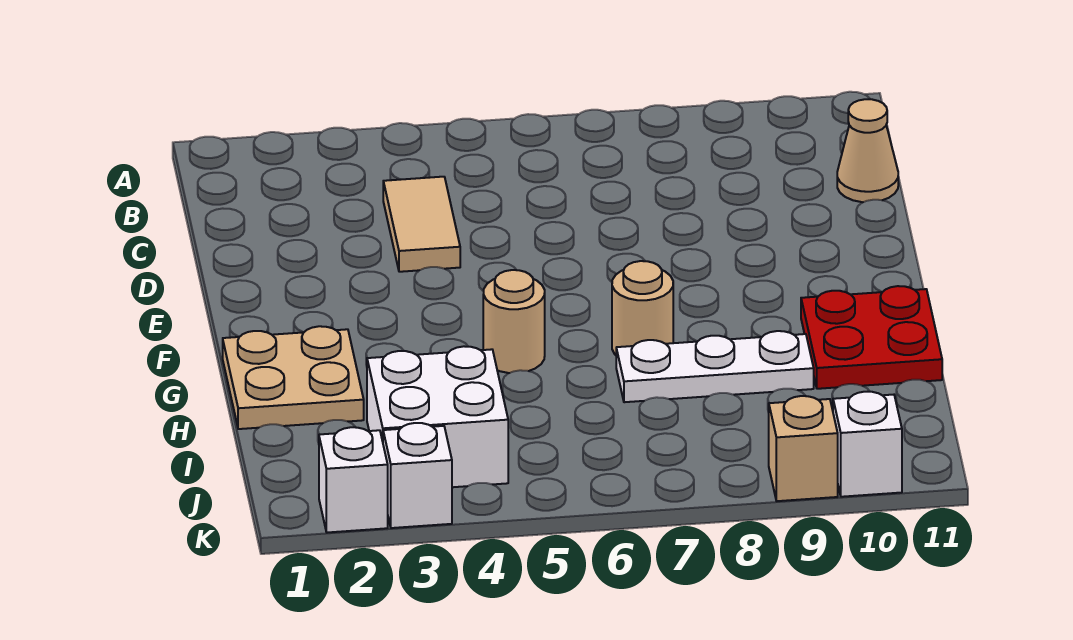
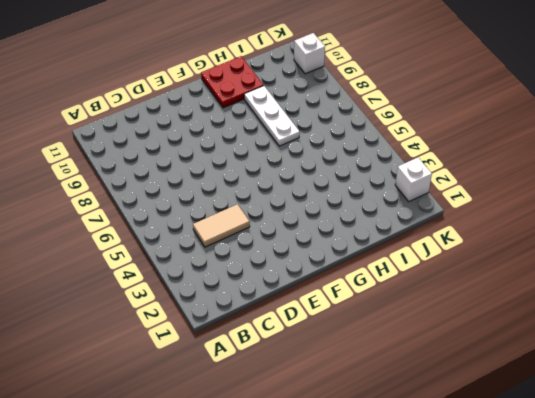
none -> tan cone C11 level 1
none -> tan plate G1:H2 level 1
none -> tan round brick G5 level 1

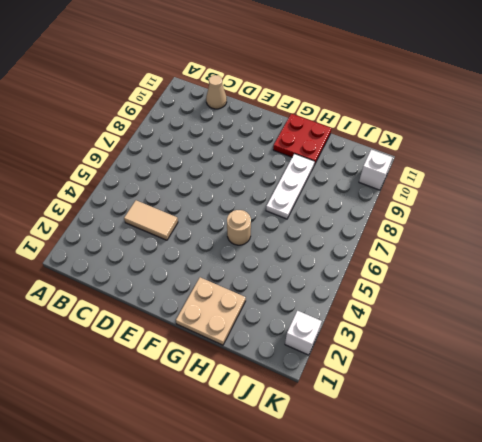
none -> tan round brick G7 level 1
none -> white brick I3:J4 level 1
none -> white brick K3 level 1

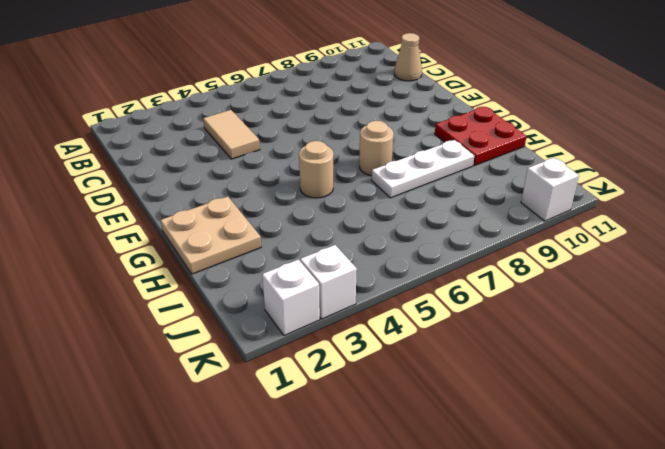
none -> white brick I3:J4 level 1
none -> tan brick K9 level 1

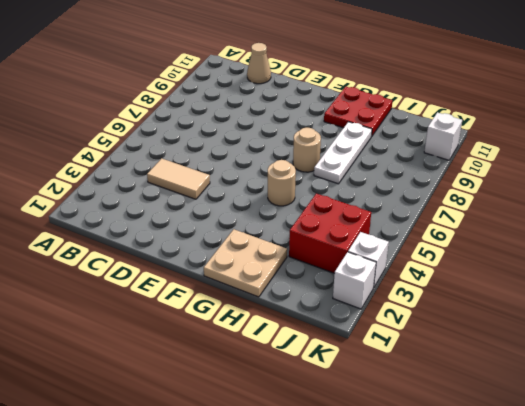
red brick I3:J4 level 1 -> white brick I3:J4 level 1
none -> tan brick K9 level 1

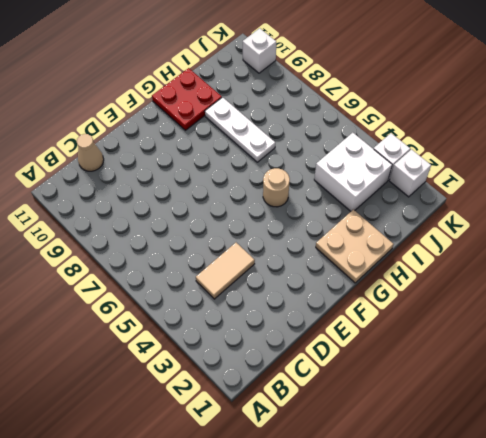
none -> tan round brick G7 level 1
none -> tan brick K9 level 1

